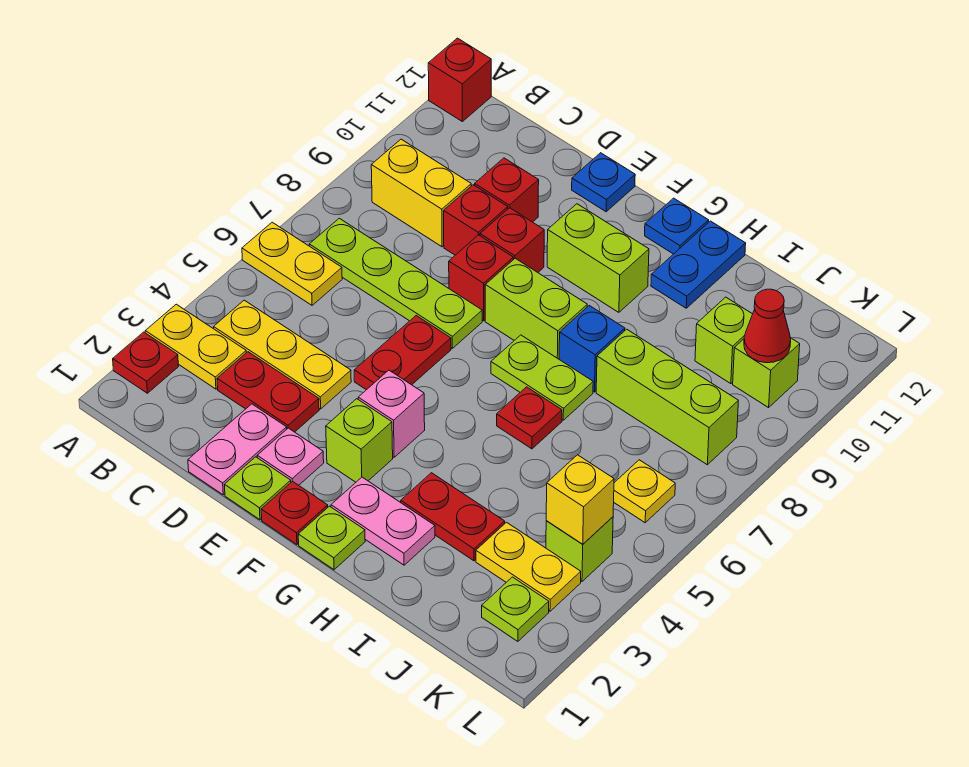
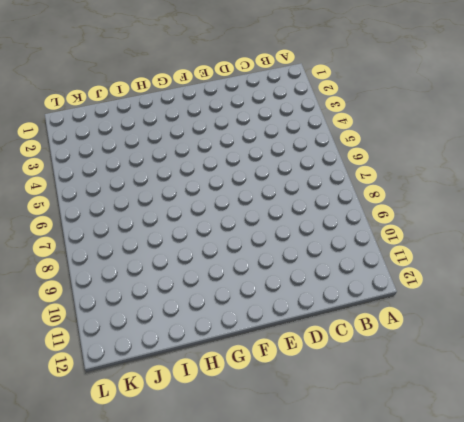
none -> red plate A2 level 1
none -> yellow plate A3:B3 level 1
none -> yellow plate A6:B6 level 1
none -> red brick A12 level 1

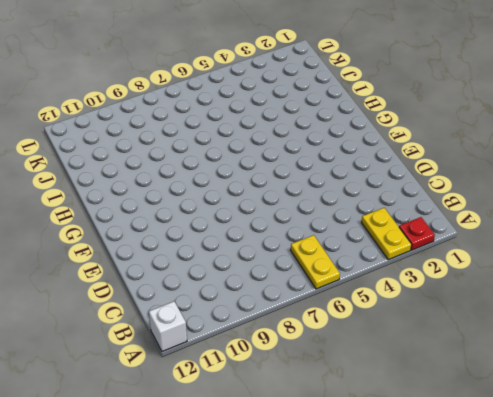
white brick A12 level 1 -> red brick A12 level 1
none -> yellow plate B4:D4 level 1
none -> lime plate B7:E7 level 1
none -> yellow brick B9:C9 level 1
none -> red plate C3:D3 level 1

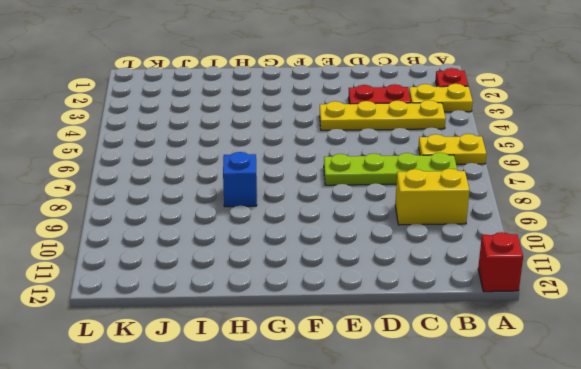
yellow plate B4:E4 level 1 -> yellow plate B4:D4 level 1
none -> pink plate D1:D2 level 1
none -> red brick D9 level 1
none -> red brick D10 level 1
none -> lime plate E1 level 1

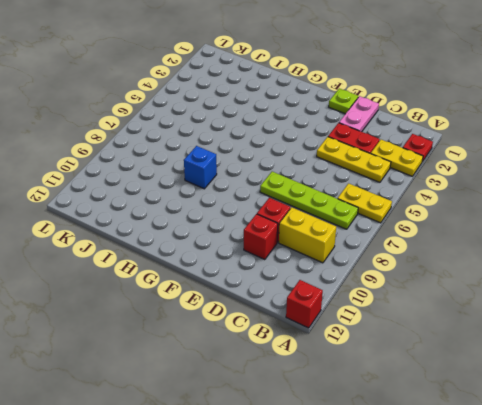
none -> pink plate E2 level 1
none -> red plate E5:E6 level 1
none -> red brick E8 level 1
none -> red brick E9 level 1

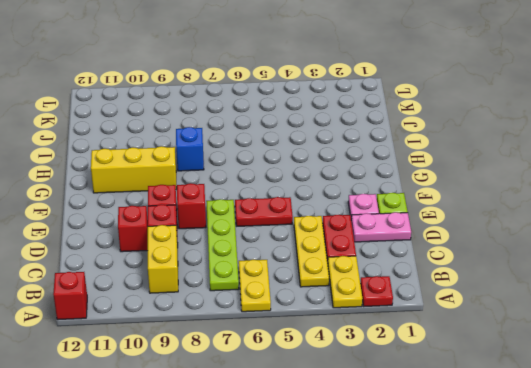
yellow brick G9:G11 level 1 -> lime brick F10:G10 level 1
none -> blue plate E12 level 1
none -> red plate F1 level 1
none -> lime brick F3 level 1
none -> pink brick F4 level 1

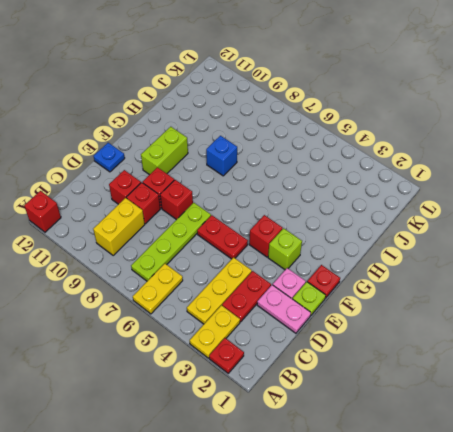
red brick F4 level 1 -> pink brick F4 level 1
none -> lime brick F8:G8 level 1
none -> lime plate G1 level 1
none -> pink plate G2:H2 level 1
none -> lime plate G7:H7 level 1

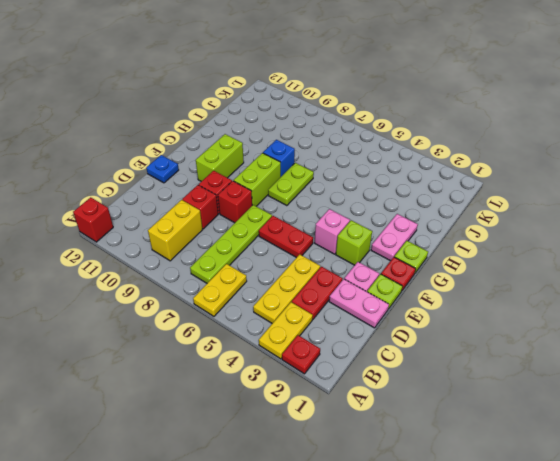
none -> red brick D10 level 1
none -> blue plate G12 level 1
none -> red plate H3:I3 level 1
none -> red plate H6 level 1

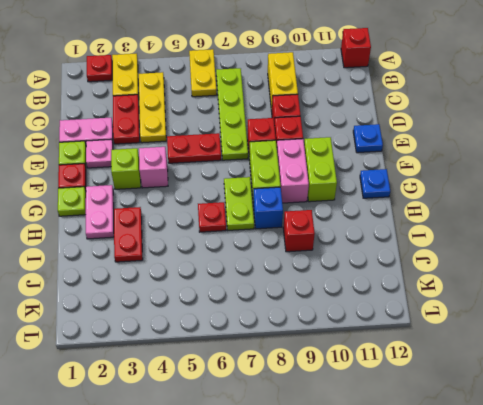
pink brick F9:G9 level 1 -> none
red brick I9 level 1 -> red brick D10 level 1
none -> blue plate H11:H12 level 1
none -> lime brick I8:K8 level 1
none -> yellow plate J3:K3 level 1
none -> lime brick J10 level 1

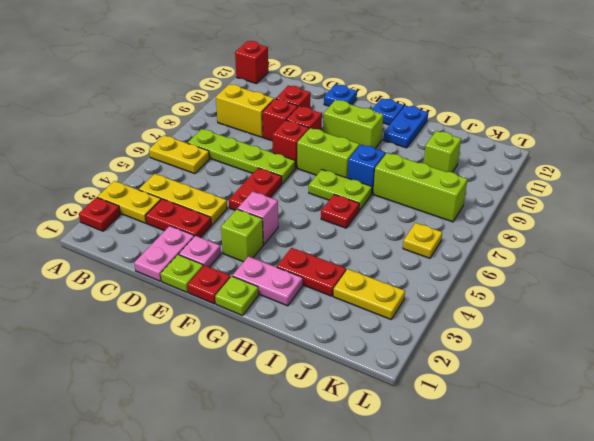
none -> lime plate K2 level 1
none -> lime brick K4 level 1
none -> lime brick K10 level 1
none -> yellow brick K4 level 2

